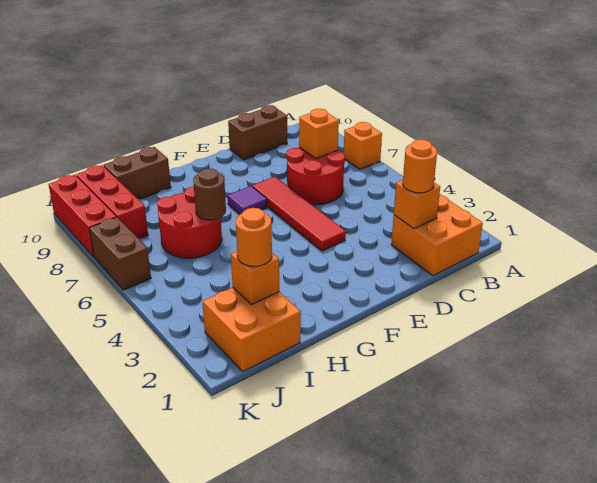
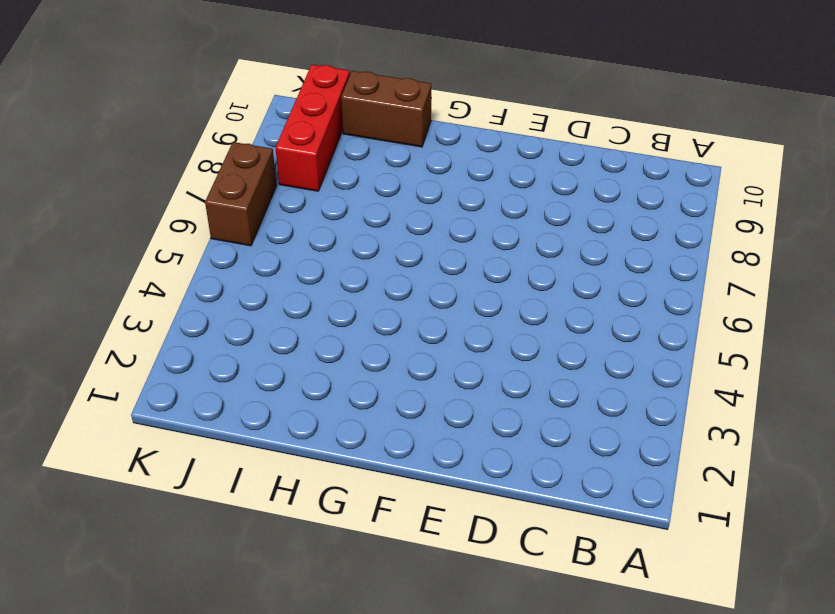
none -> orange brick A7 level 1
none -> orange brick B1:C2 level 1
none -> red round brick C6:D7 level 1

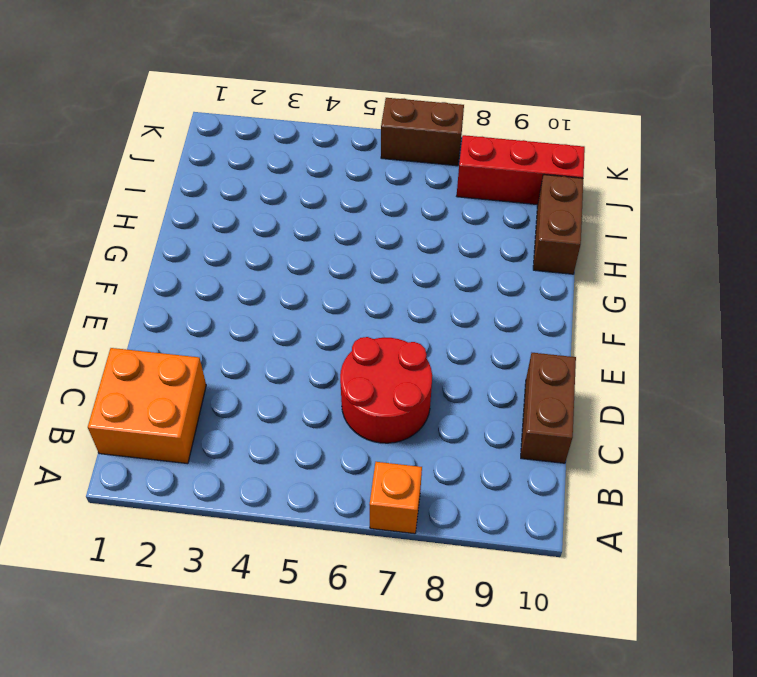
none -> red tile E4:E7 level 1
none -> purple tile F7 level 1
none -> red round brick H6:I7 level 1

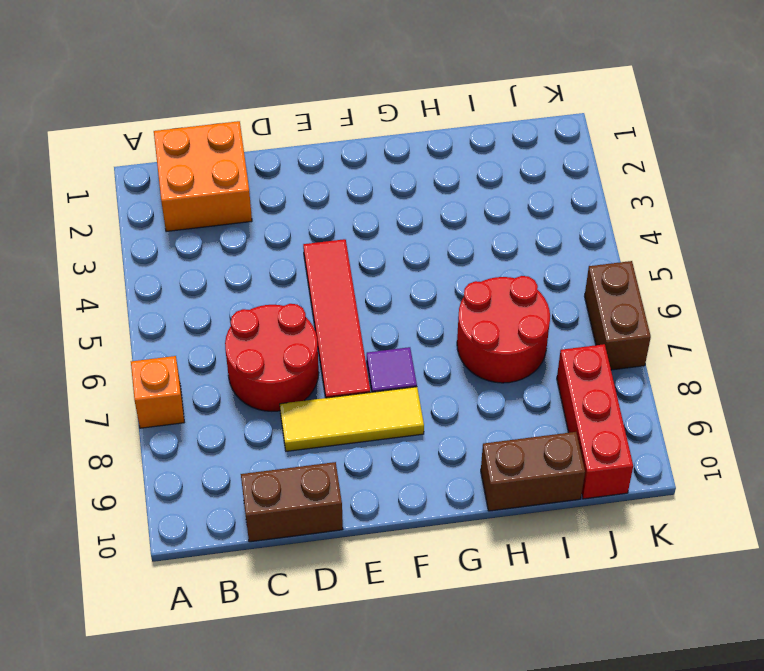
yellow tile D8:F8 level 1 -> none
none -> orange brick I1:J2 level 1
none -> red brick K8:K10 level 1
none -> orange brick C2 level 2

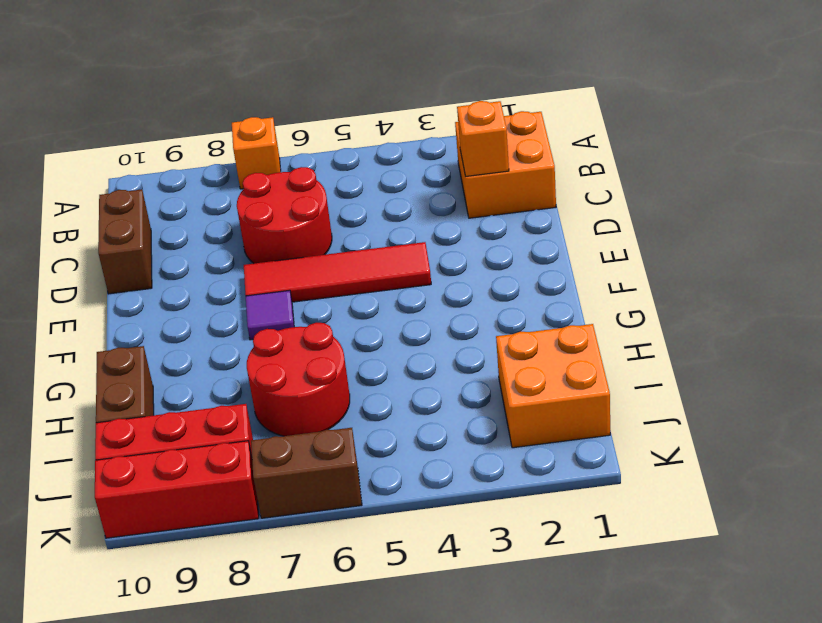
none -> orange brick C7 level 2
none -> brown round brick H6 level 2
none -> orange brick I2 level 2

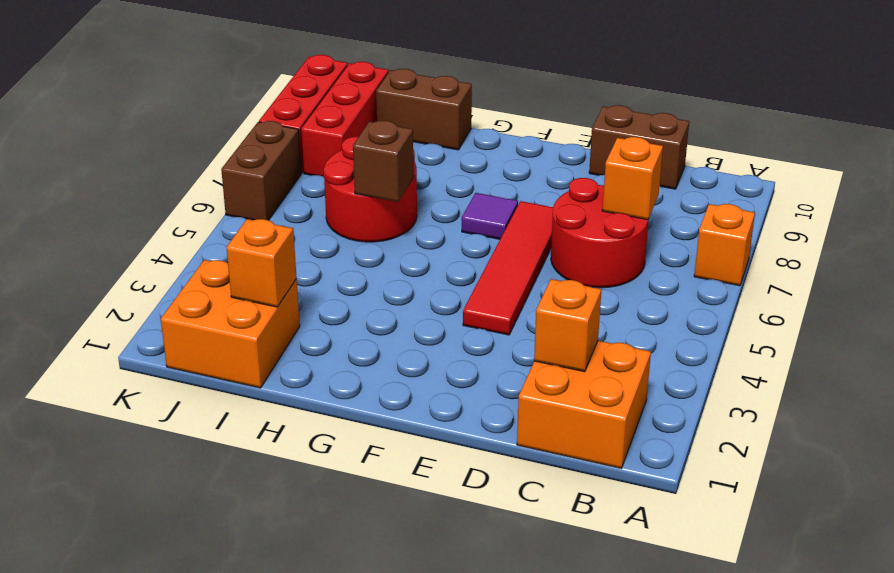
brown brick H6 level 2 -> brown round brick H6 level 2
none -> orange round brick C2 level 3
none -> orange round brick I2 level 3

